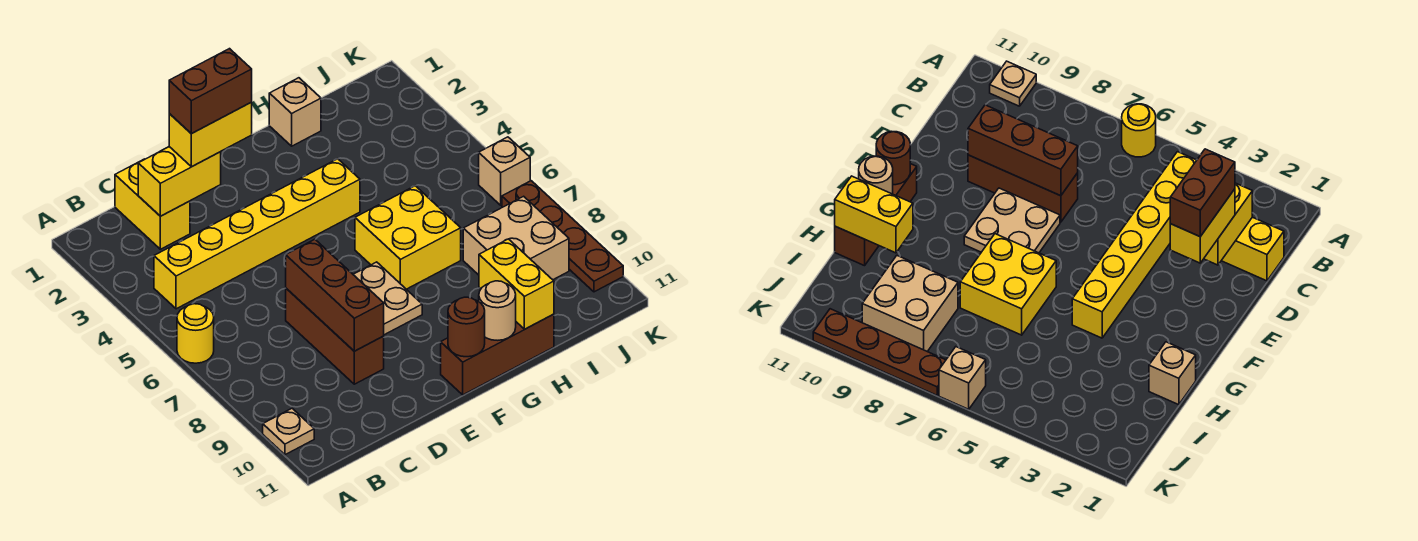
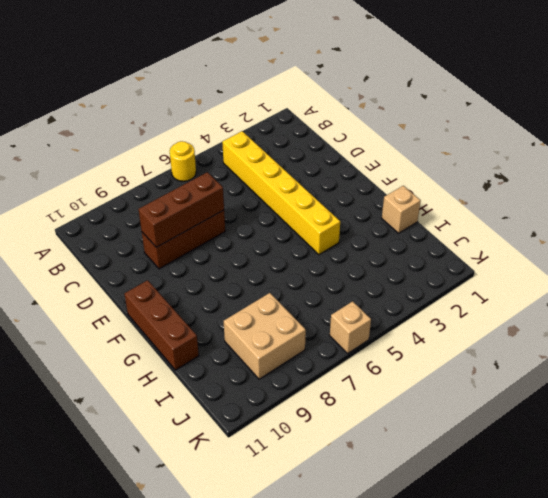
none -> tan plate A10 level 1
none -> yellow brick C1:C2 level 1
none -> tan plate E7:F8 level 1

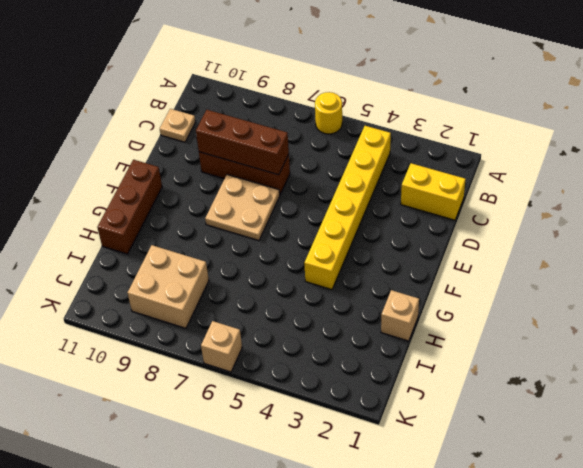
tan plate C11 level 1 -> tan plate A10 level 1
none -> yellow brick G6:H7 level 1
none -> brown plate K7:K10 level 1
none -> yellow brick C2:D2 level 2

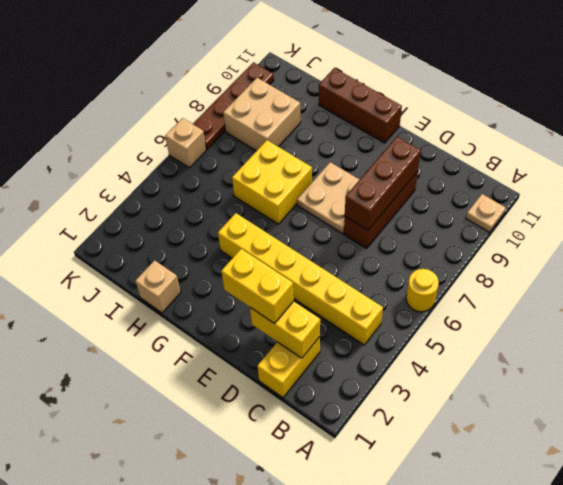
none -> brown round brick F11 level 2
none -> tan round brick G11 level 2
none -> yellow brick H10:H11 level 2

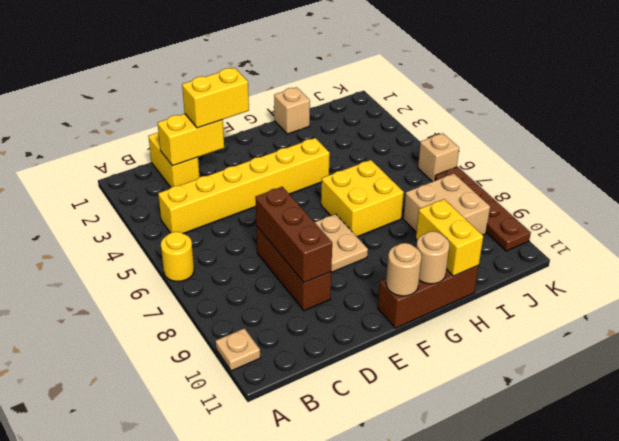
tan round brick F11 level 2 -> brown round brick F11 level 2
none -> brown brick D2:E2 level 4

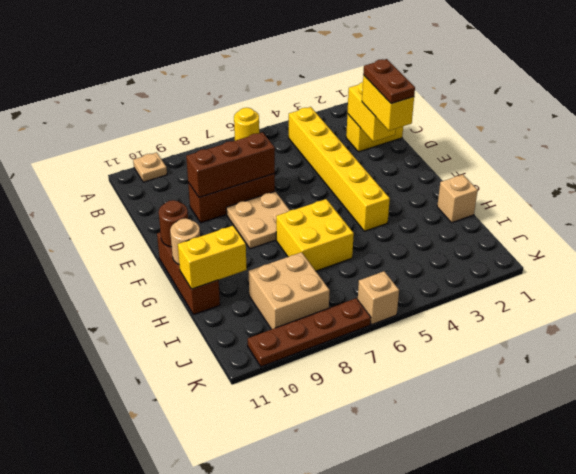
brown plate D2:E2 level 4 -> brown brick D2:E2 level 4

